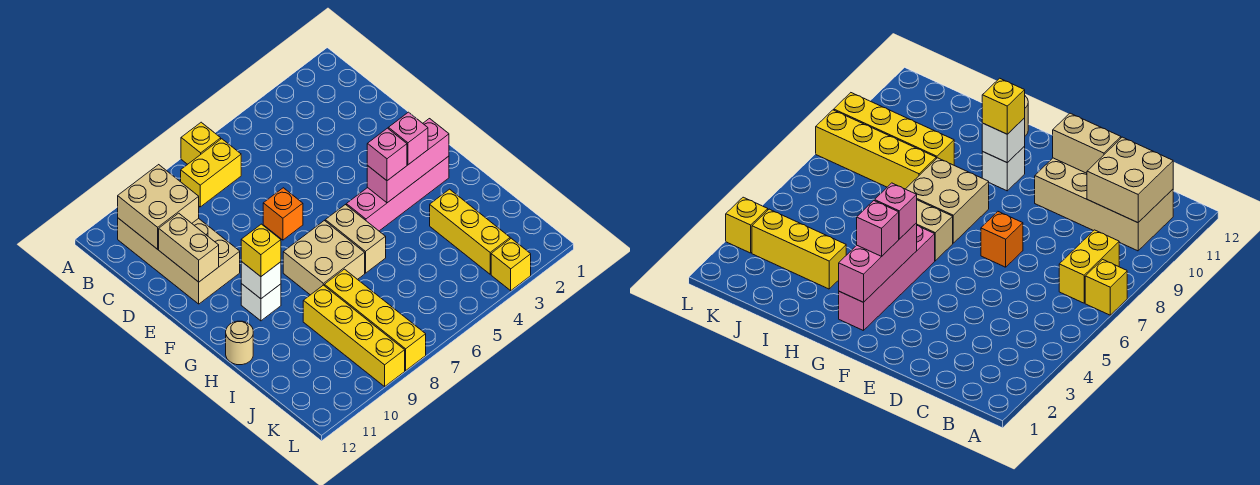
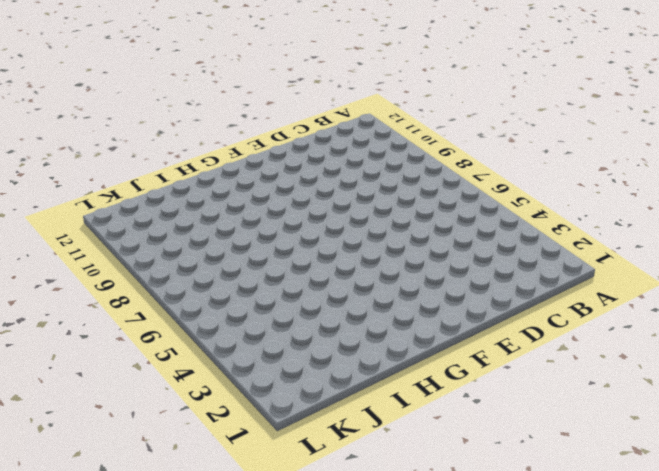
none -> yellow brick A7 level 1
none -> yellow brick B7:B8 level 1
none -> tan brick B10:E11 level 1

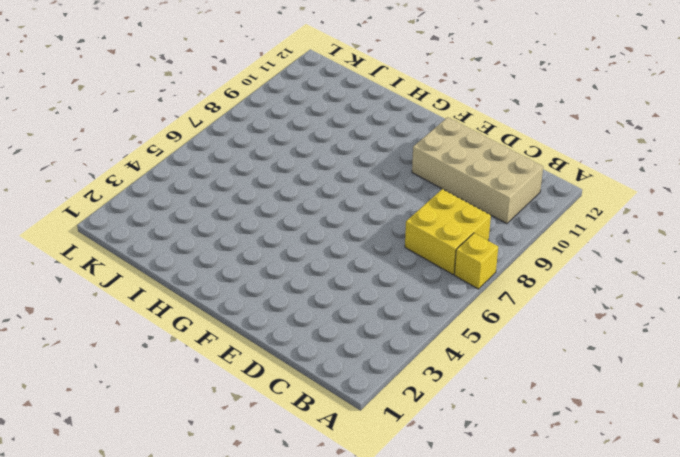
yellow brick B7:C8 level 1 -> yellow brick B7:B8 level 1
none -> orange brick E7 level 1
none -> pink brick G2:G5 level 1
none -> tan brick G6:H6 level 1

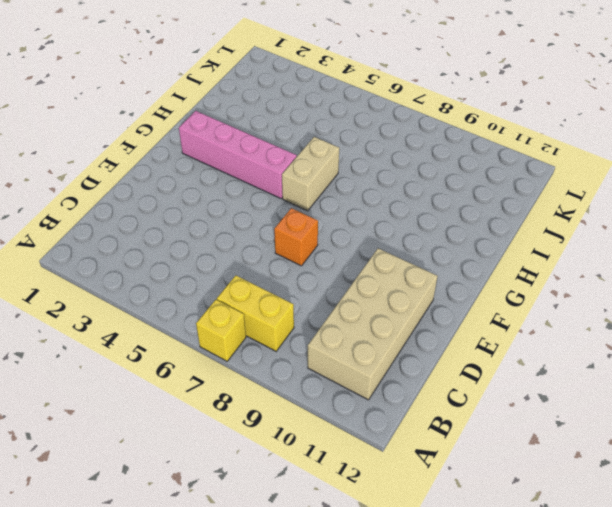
none -> tan brick G7:H8 level 1
none -> white brick G10 level 1
none -> tan round brick H12 level 1

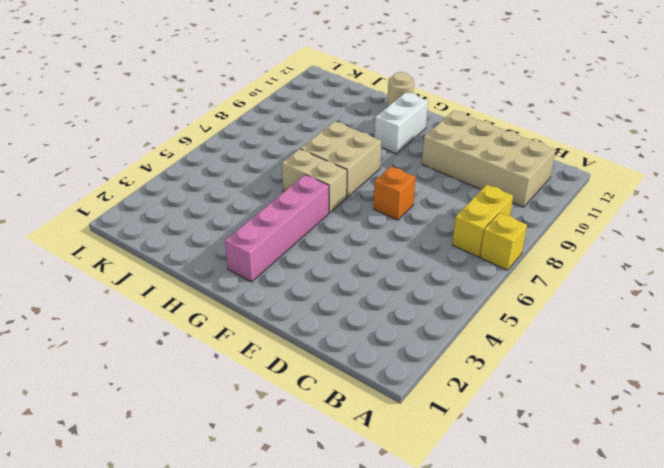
white brick G10:G11 level 1 -> white brick G10 level 1
none -> yellow brick I3:K3 level 1
none -> yellow brick I8:L8 level 1
none -> yellow brick I9:L9 level 1

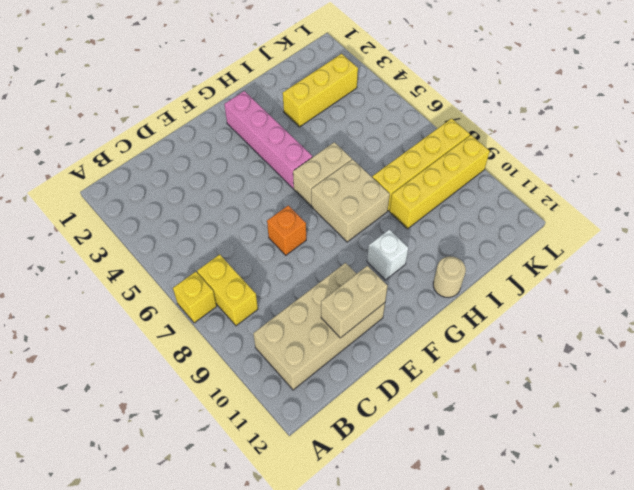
none -> yellow brick L3 level 1
none -> tan brick B10:C11 level 2
none -> pink brick G2:G4 level 2

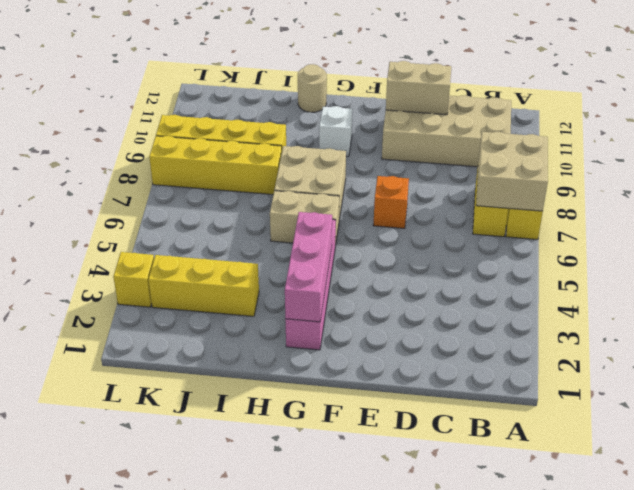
tan brick A7:B8 level 2 -> tan brick B10:C11 level 2
none -> white brick G10 level 2
none -> pink brick G3 level 3
none -> pink brick G4 level 3

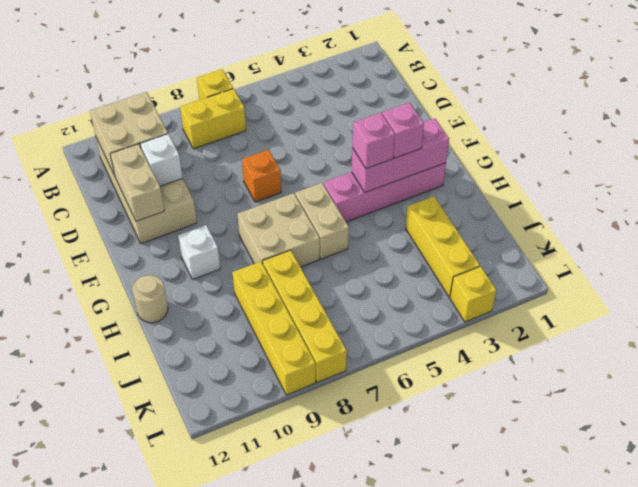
white brick D10 level 2 -> white brick G10 level 2
none -> yellow brick G10 level 3

